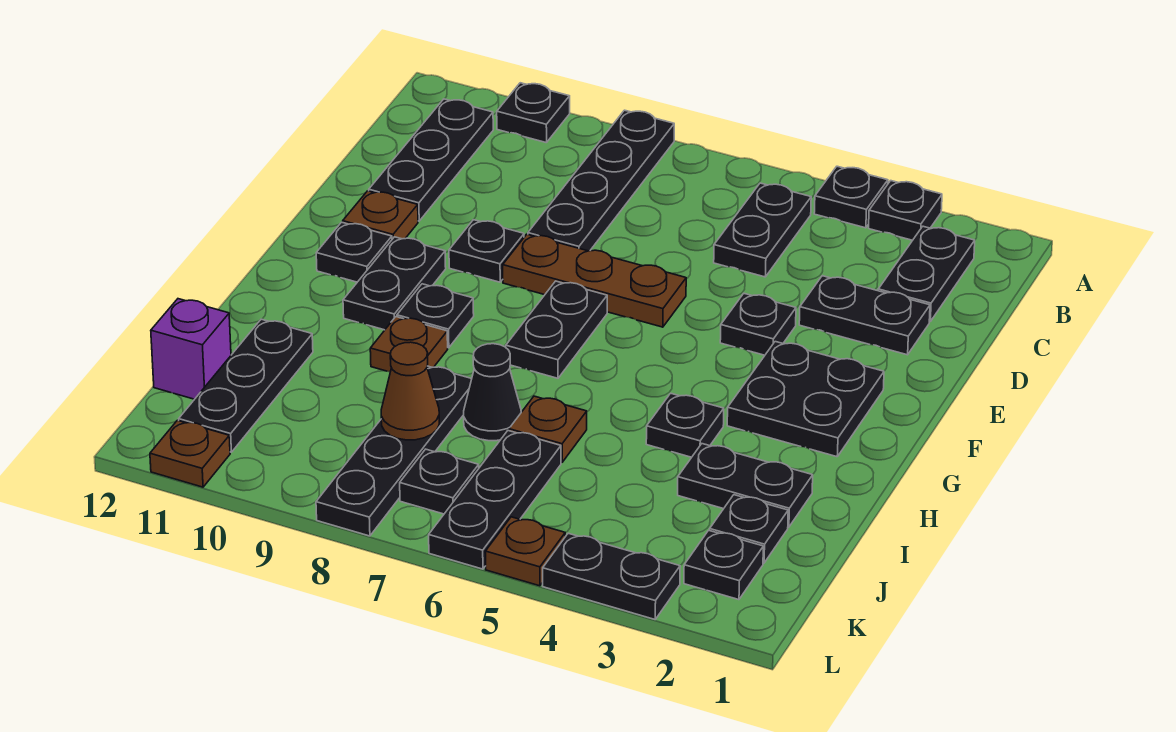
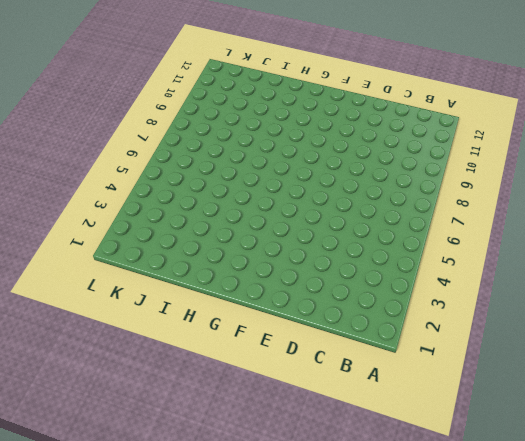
none -> black plate A3 level 1
none -> black plate A4 level 1
none -> black plate A8:D8 level 1
none -> black plate A10 level 1

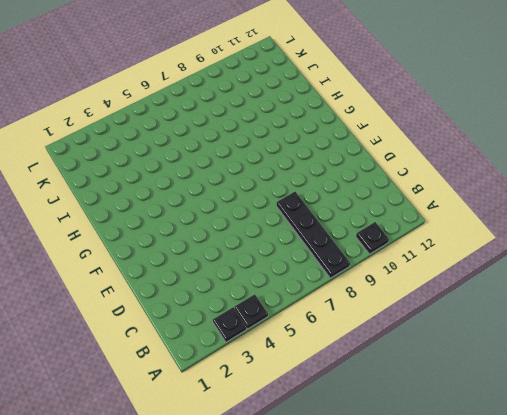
none -> black plate B2:C2 level 1
none -> black plate B5:C5 level 1
none -> black plate B11:D11 level 1
none -> black plate D2:D3 level 1

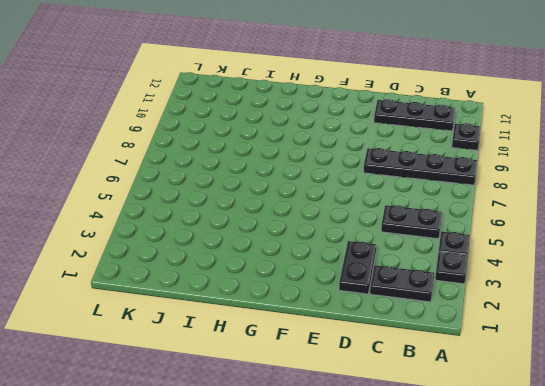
none -> black plate E4 level 1
none -> brown plate E6:E8 level 1
none -> black plate E9 level 1
none -> brown plate E11 level 1

